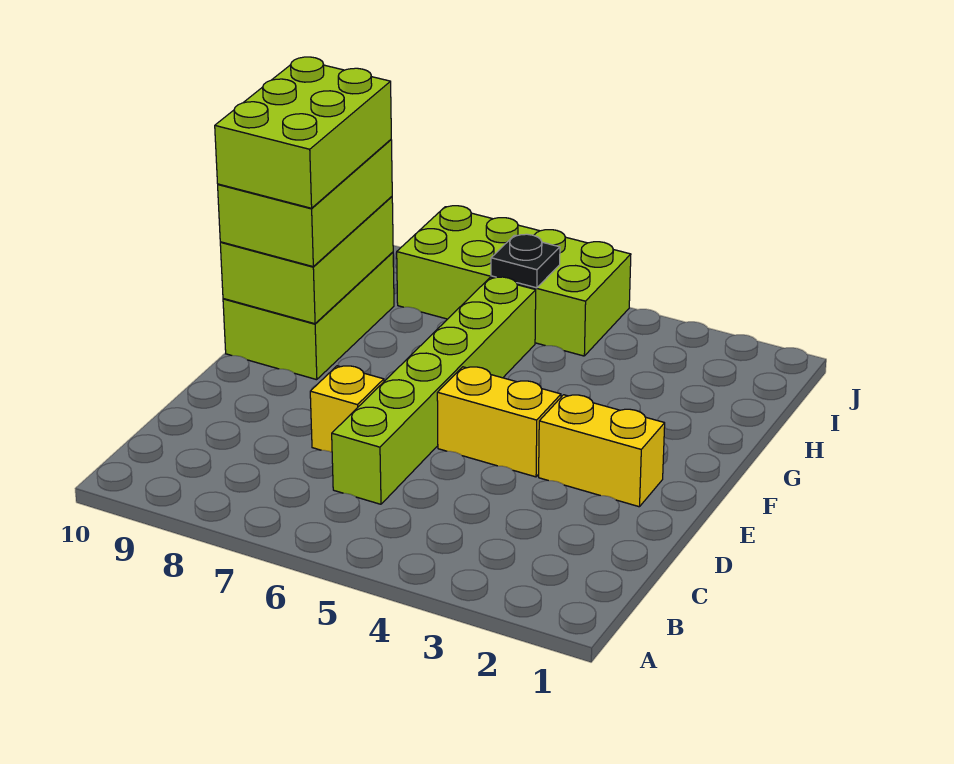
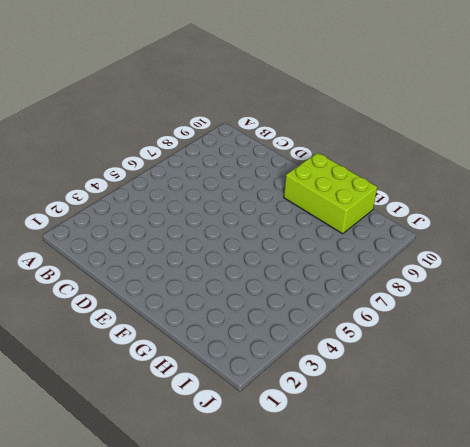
none -> lime brick C6:H6 level 1
none -> yellow brick D7 level 1

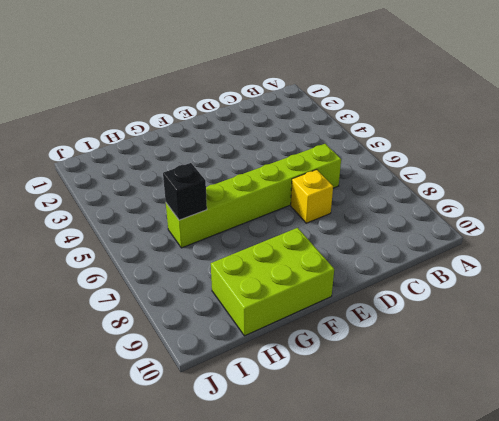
black brick H6 level 2 -> none
none -> yellow brick E2:E3 level 1
none -> yellow brick E4:E5 level 1

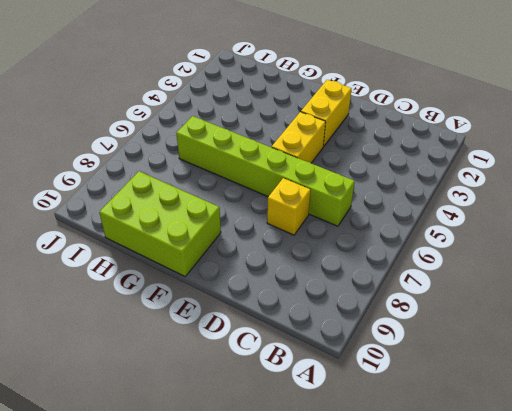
none -> lime brick I5:J8 level 1
none -> lime brick F9:H10 level 2

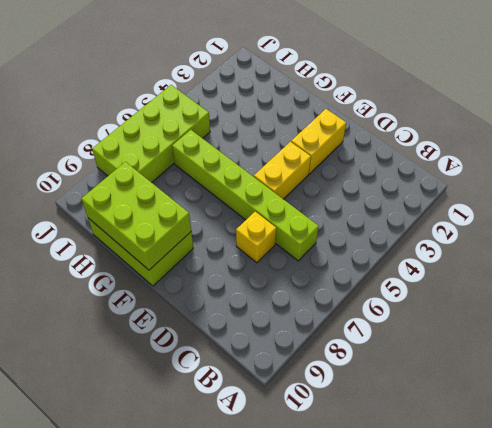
none -> black plate I6 level 2
none -> lime brick F9:H10 level 3

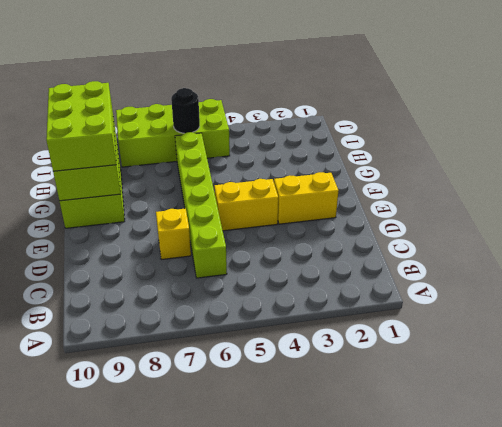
black round brick I6 level 2 -> black plate I6 level 2
none -> lime brick F9:H10 level 4

